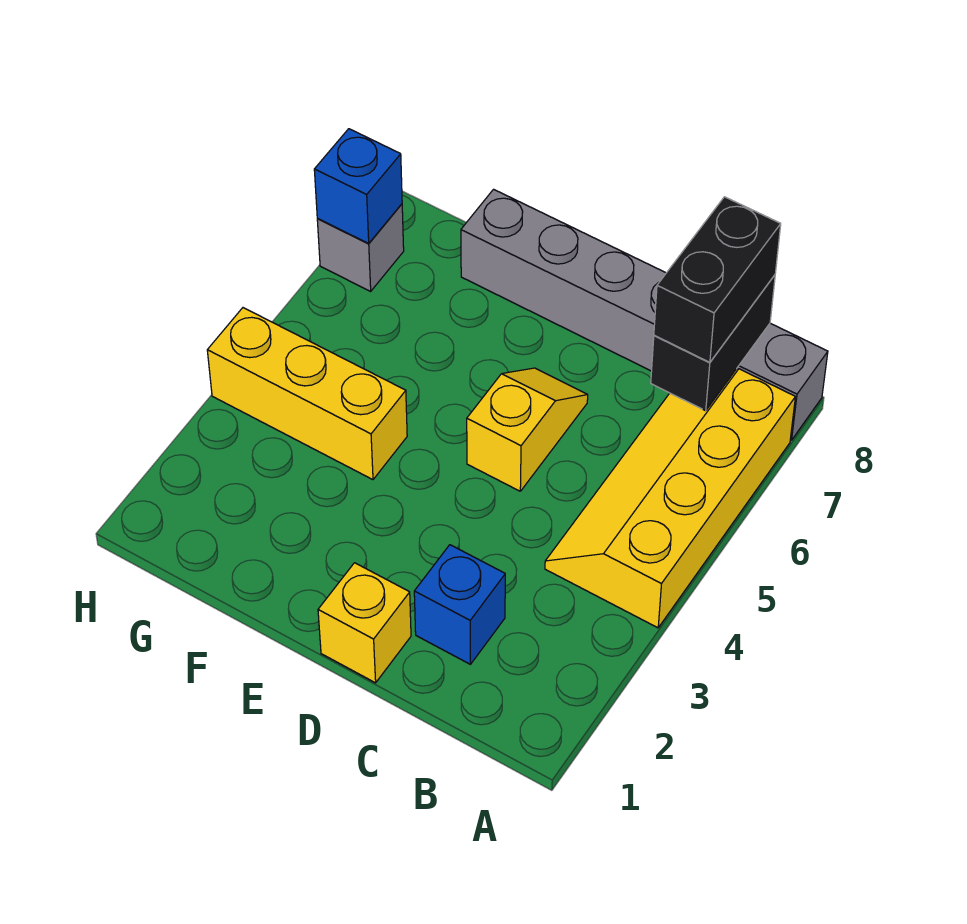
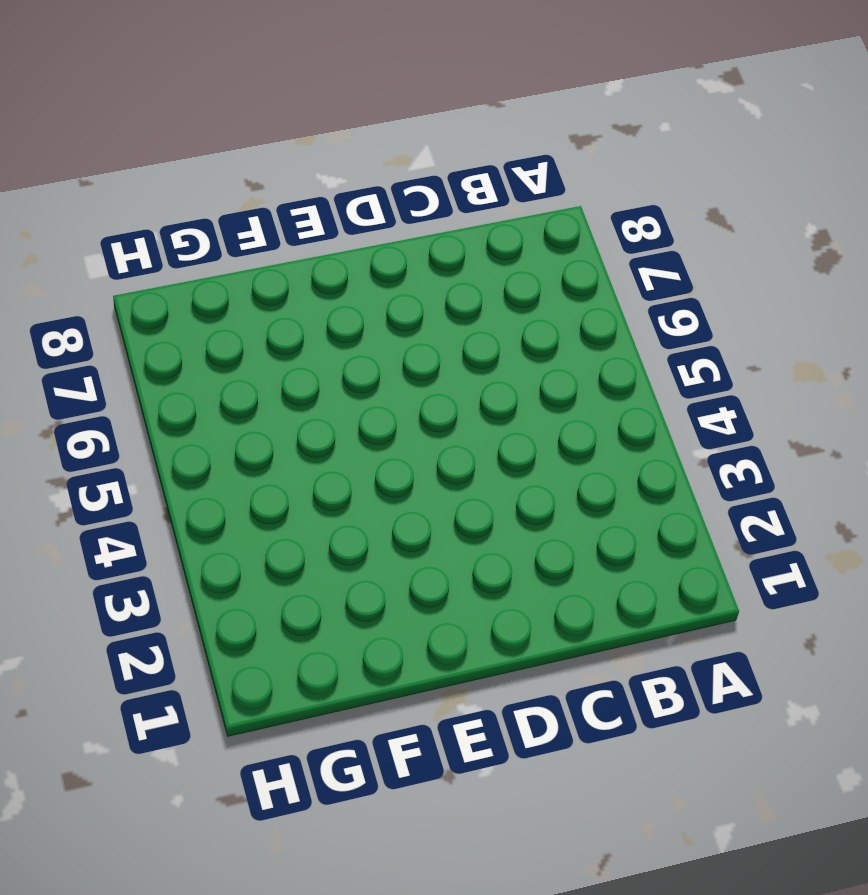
none -> yellow slope A4:B7 level 1 top A
none -> grey brick A8:F8 level 1

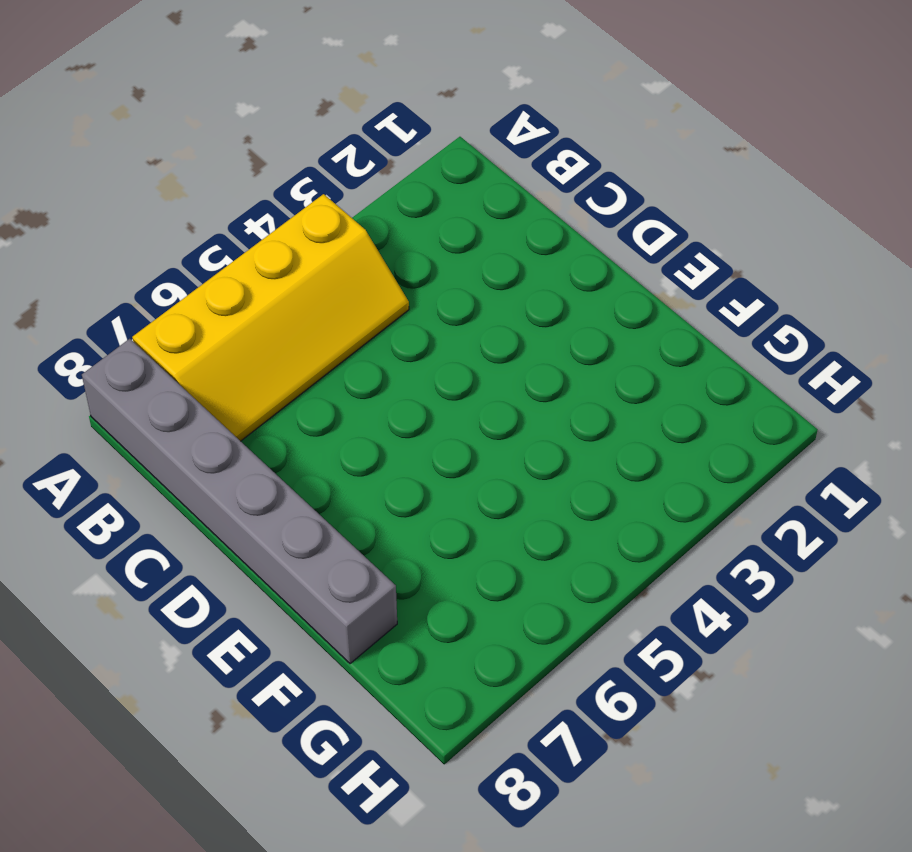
none -> blue brick C2 level 1
none -> yellow brick D1 level 1

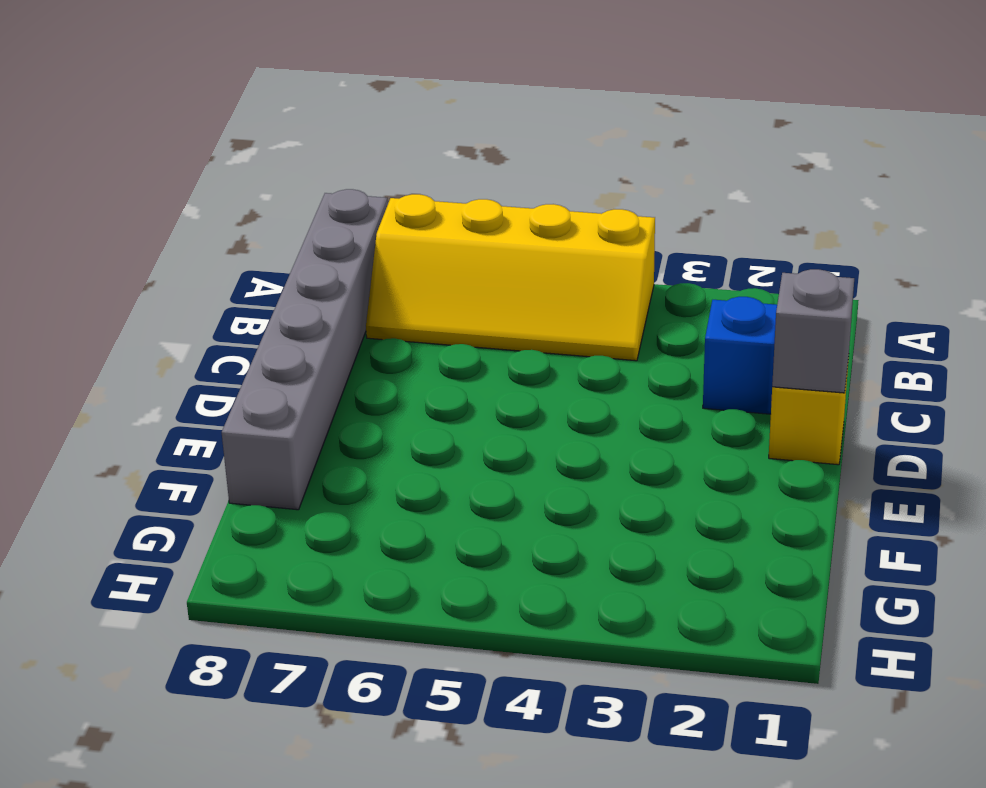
grey brick D1 level 2 -> grey brick H7 level 1
none -> yellow slope D5:D6 level 1 top 5
none -> yellow brick F4:H4 level 1

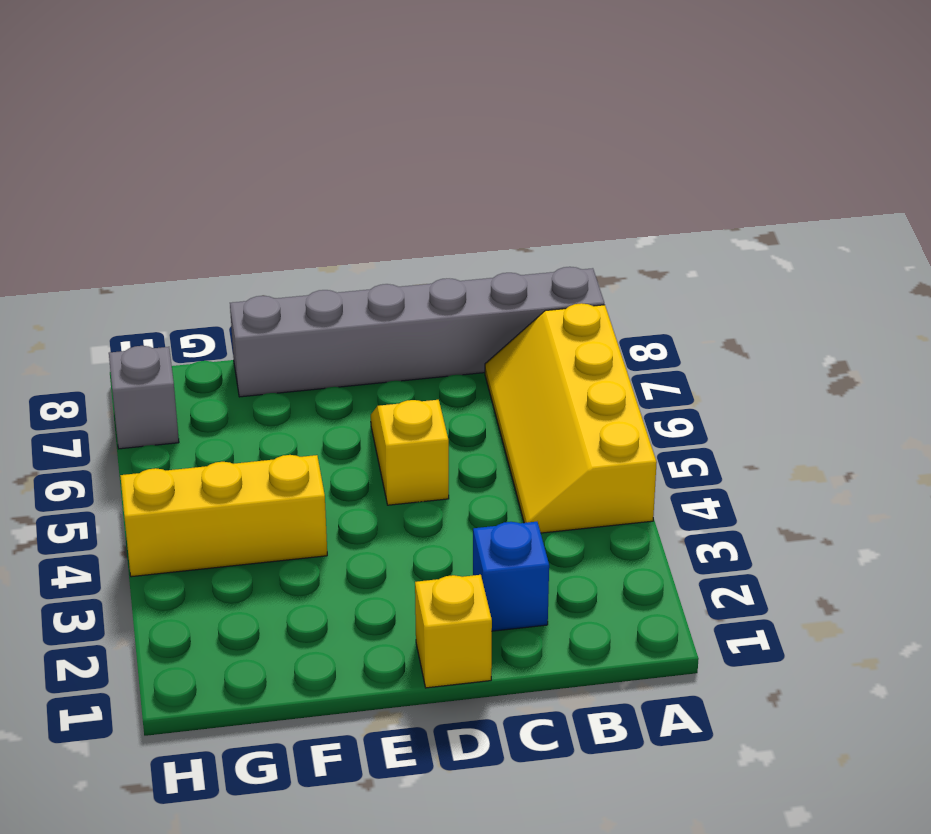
none -> black brick B7:B8 level 2
none -> blue brick H7 level 2

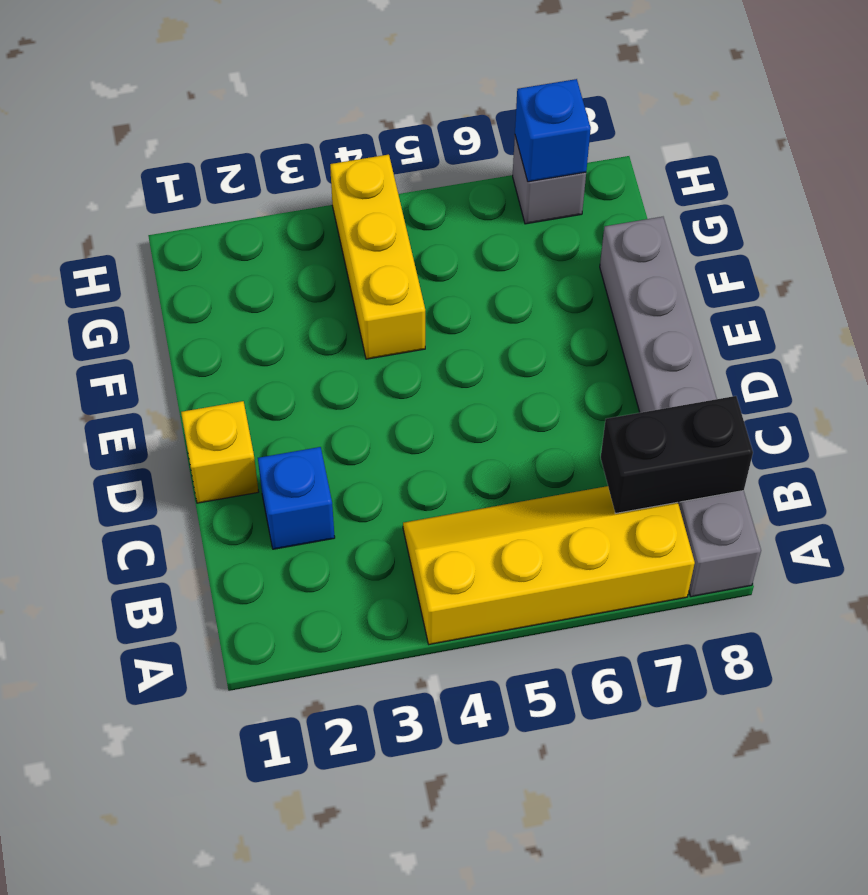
none -> yellow slope D5:D6 level 1 top 5
none -> black brick B7:B8 level 3

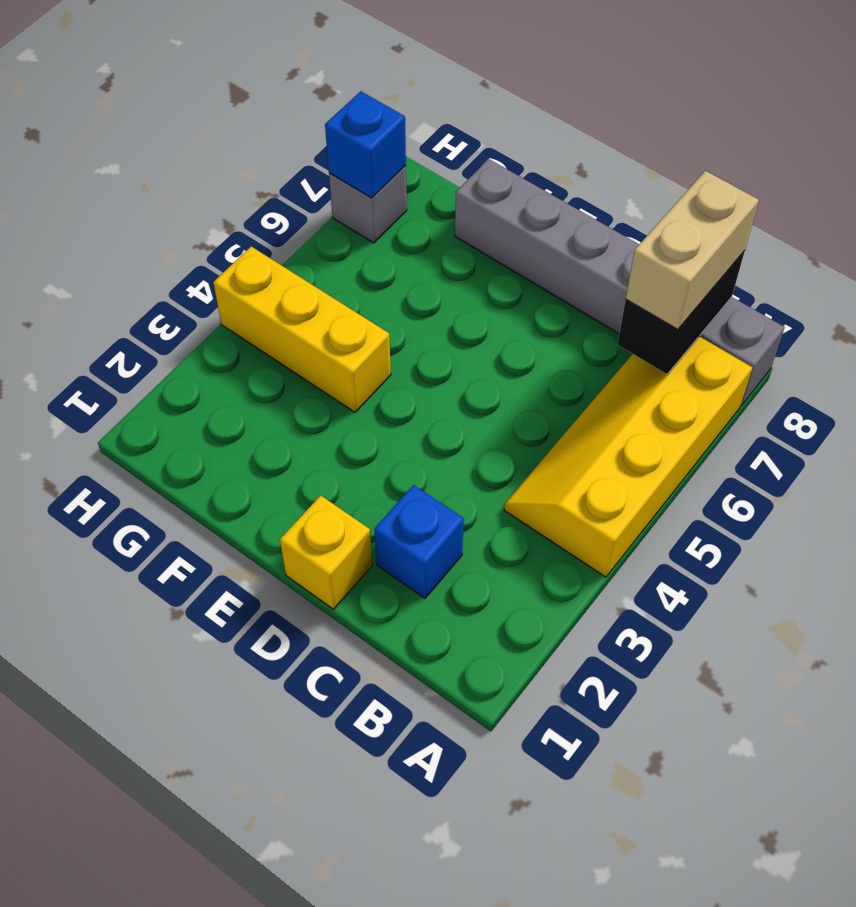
tan brick B7:B8 level 3 -> black brick B7:B8 level 3
none -> yellow slope D5:D6 level 1 top 5

